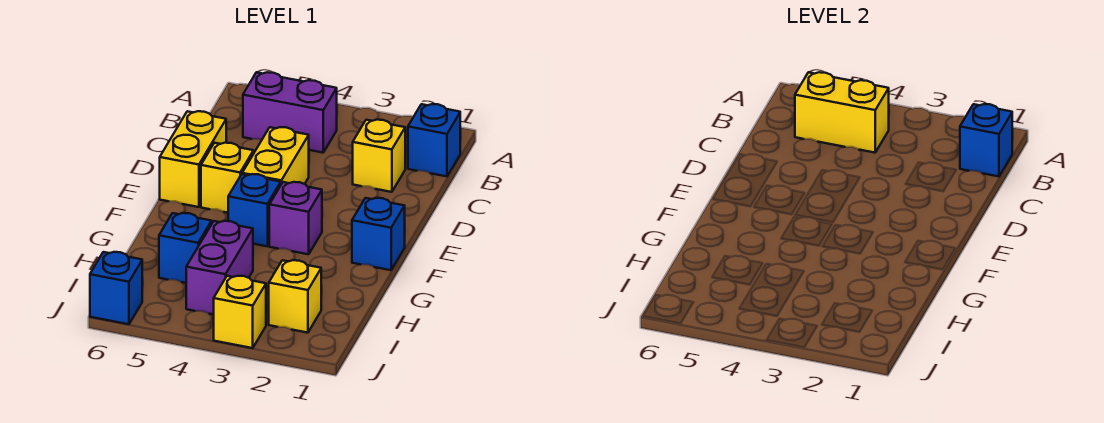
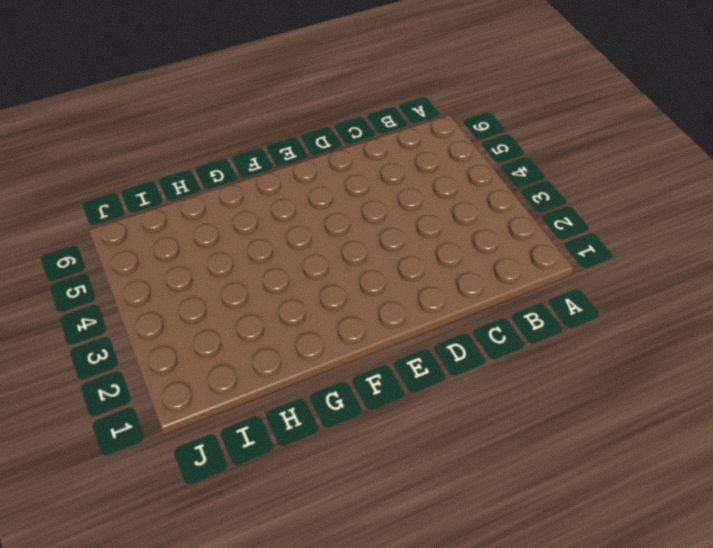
none -> blue brick B1 level 1
none -> purple brick B4:B5 level 1
none -> yellow brick C2 level 1

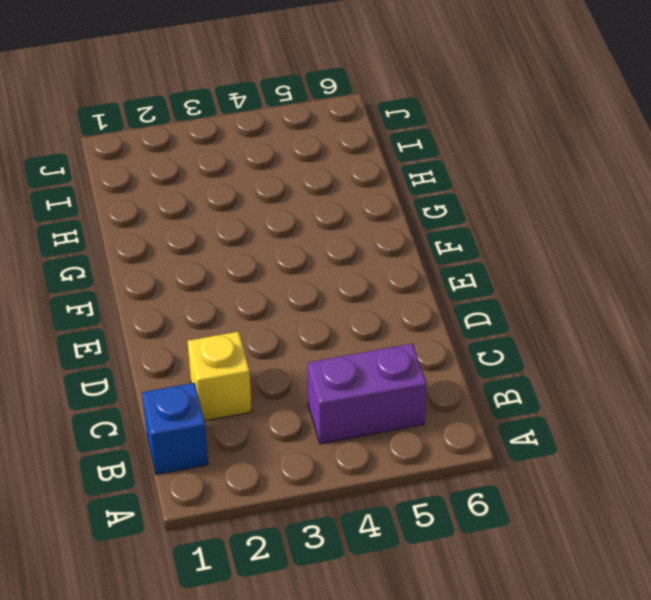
none -> yellow brick D4:E4 level 1
none -> yellow brick D6:E6 level 1
none -> yellow brick E5 level 1

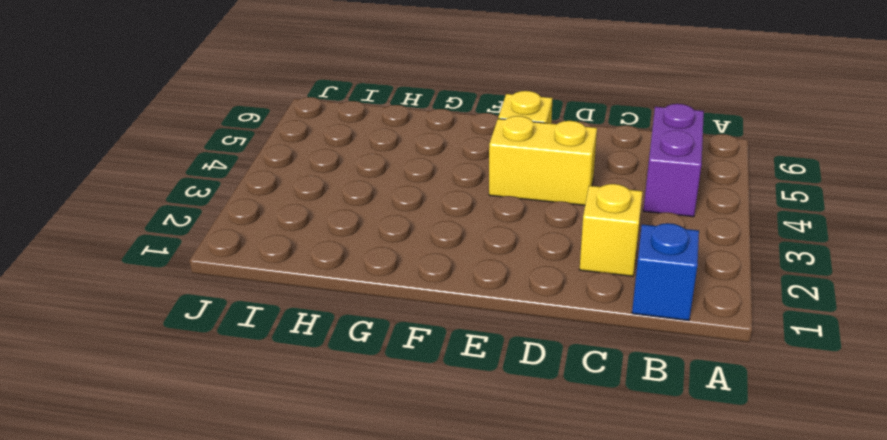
none -> yellow brick D6:E6 level 1
none -> blue brick F1 level 1
none -> purple brick F3 level 1

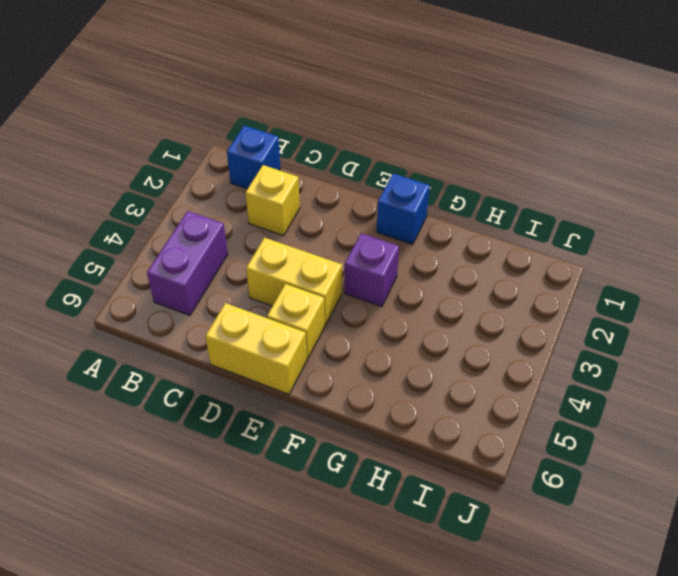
none -> blue brick F4 level 1
none -> purple brick H4:I4 level 1
none -> blue brick H5 level 1

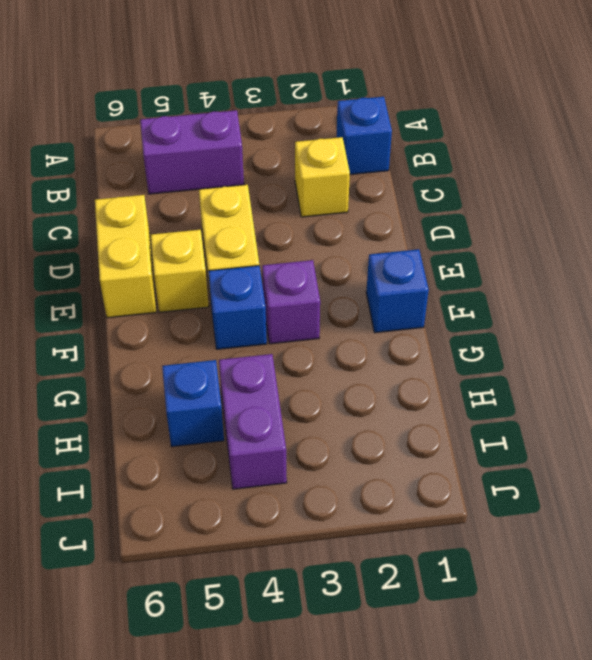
none -> yellow brick I2 level 1
none -> yellow brick J3 level 1
none -> blue brick J6 level 1

